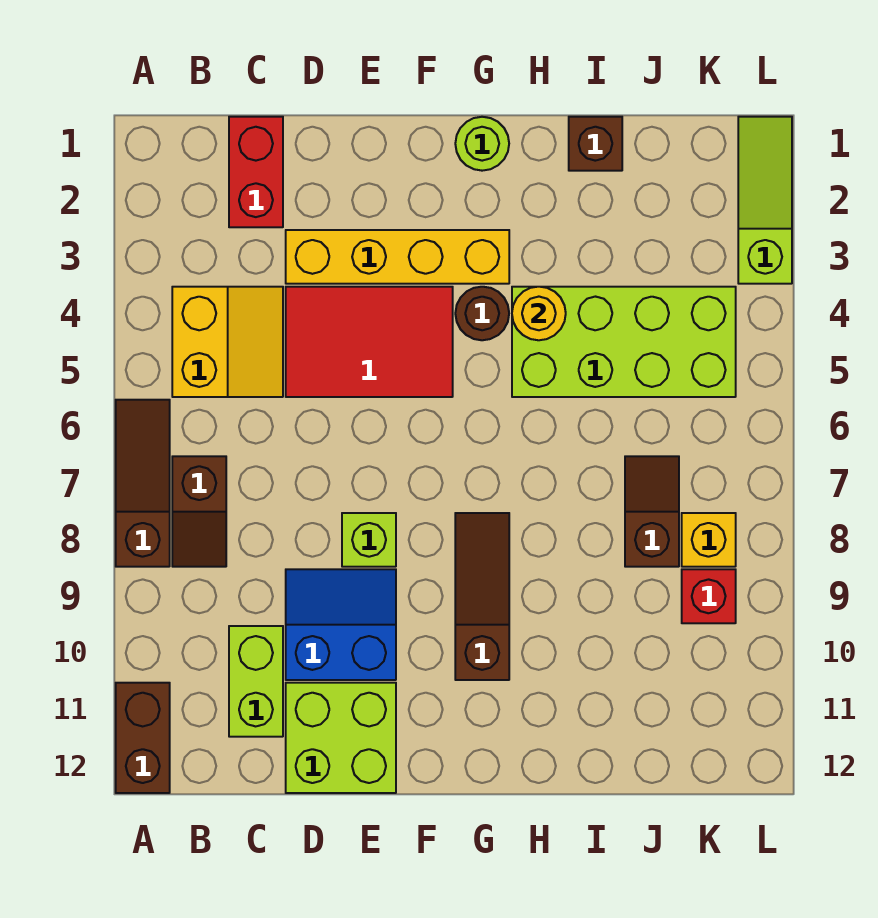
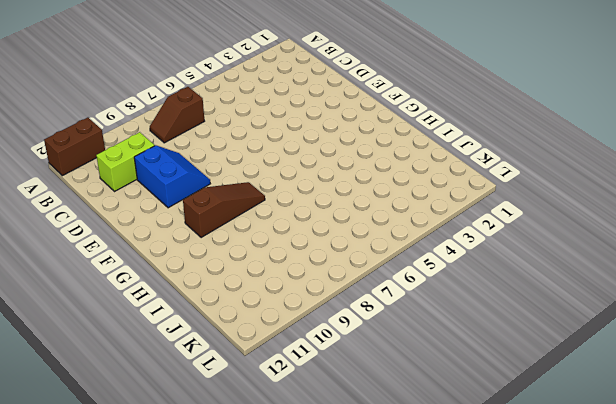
none -> brown slope A6:A8 level 1 top 8
none -> yellow slope B4:C5 level 1 top B
none -> red brick C1:C2 level 1

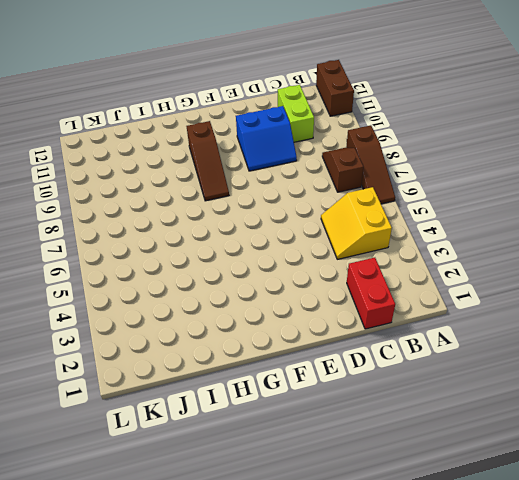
none -> yellow brick D3:G3 level 1
none -> red tile D4:F5 level 1
none -> lime brick D11:E12 level 1

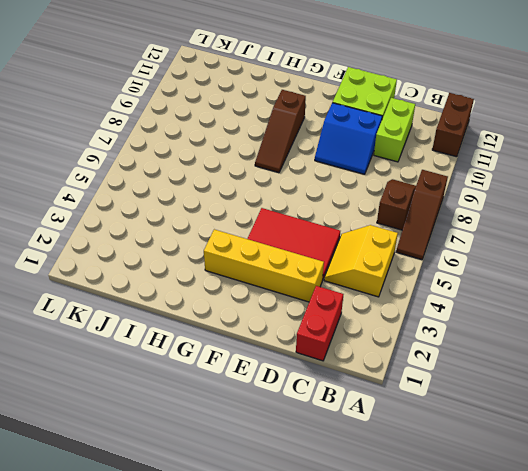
none -> lime brick E8 level 1
none -> lime round brick G1 level 1
none -> brown round brick G4 level 1

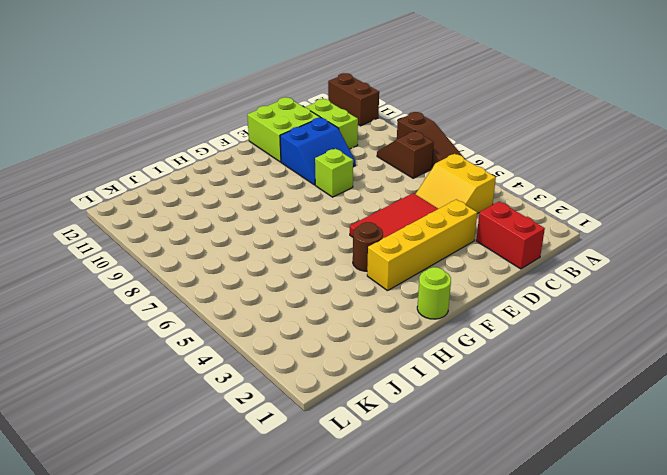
none -> brown slope G8:G10 level 1 top 10
none -> lime brick H4:K5 level 1
none -> brown brick I1 level 1

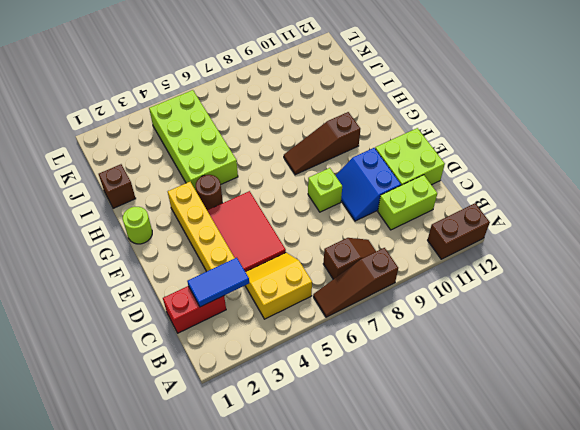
blue tile C2:C3 level 2 -> none
none -> brown slope J7:J8 level 1 top 8
none -> yellow brick K8 level 1
none -> red brick K9 level 1

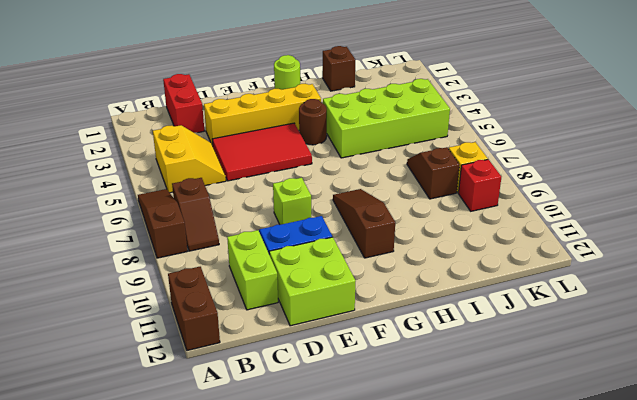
none -> lime slope L1:L3 level 1 top 3
none -> yellow round brick H4 level 2

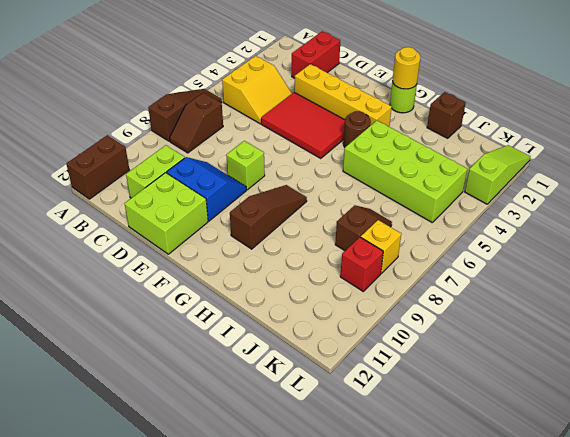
yellow round brick G1 level 2 -> yellow round brick H4 level 2

